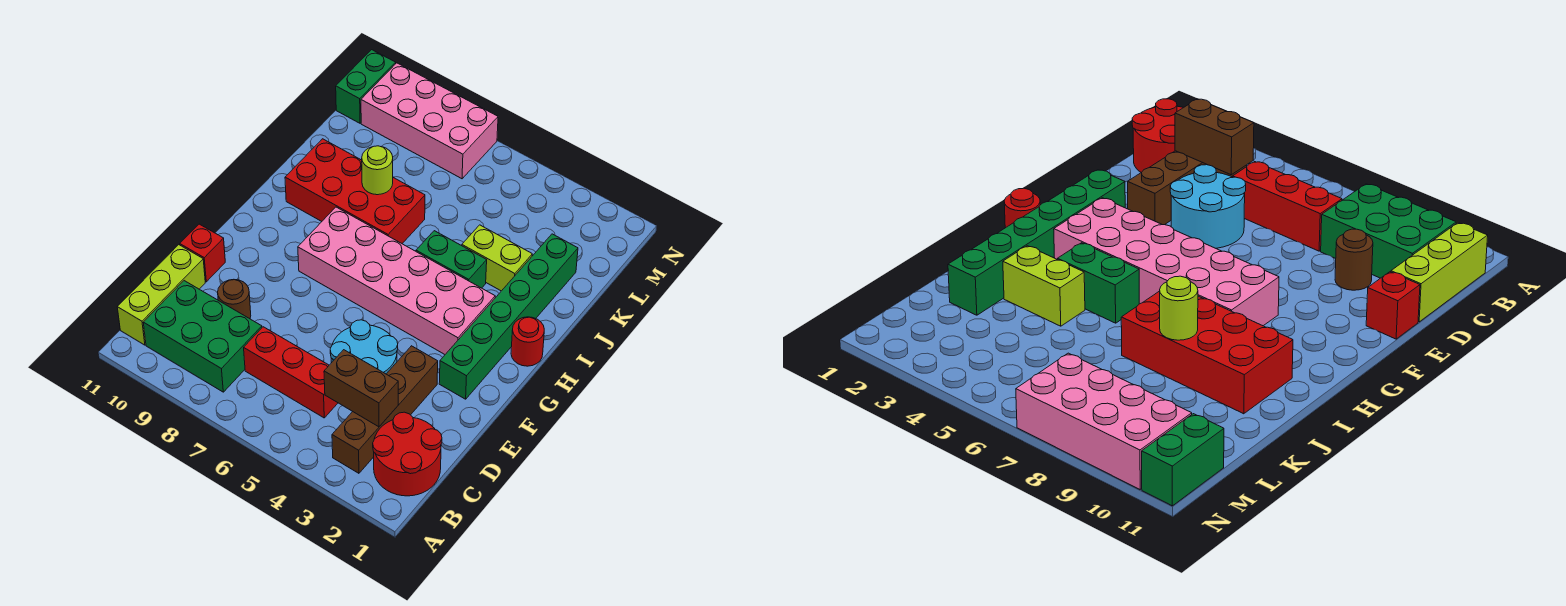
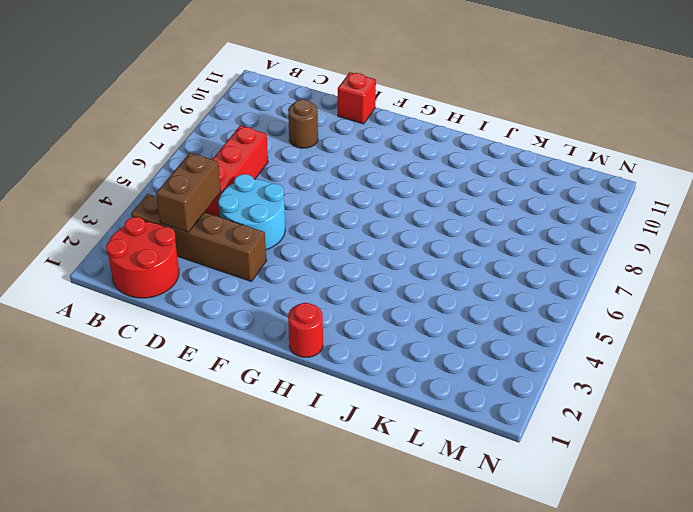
none -> green brick B8:C10 level 1
none -> lime brick B11:D11 level 1
none -> green brick F2:K2 level 1

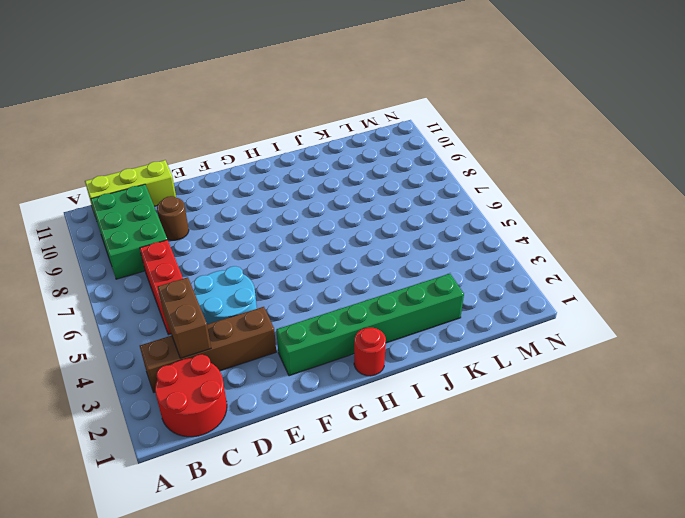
none -> red brick E11 level 1
none -> pink brick G3:H8 level 1
none -> green brick I4:I5 level 1

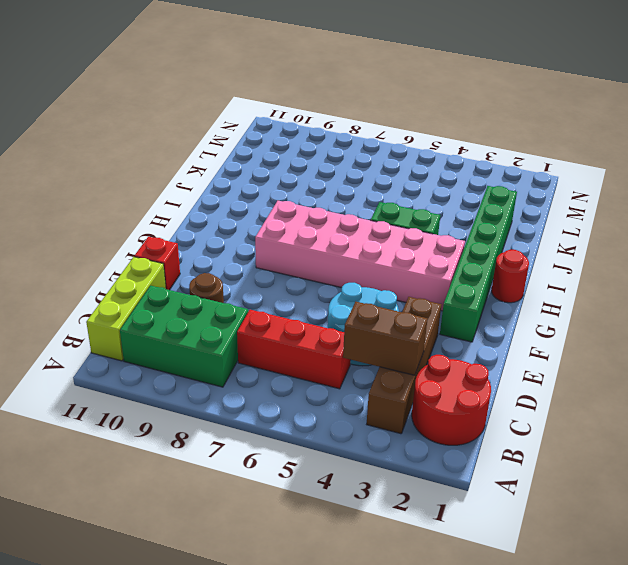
none -> red brick I7:J10 level 1
none -> lime brick J3:J4 level 1
none -> pink brick M7:N10 level 1

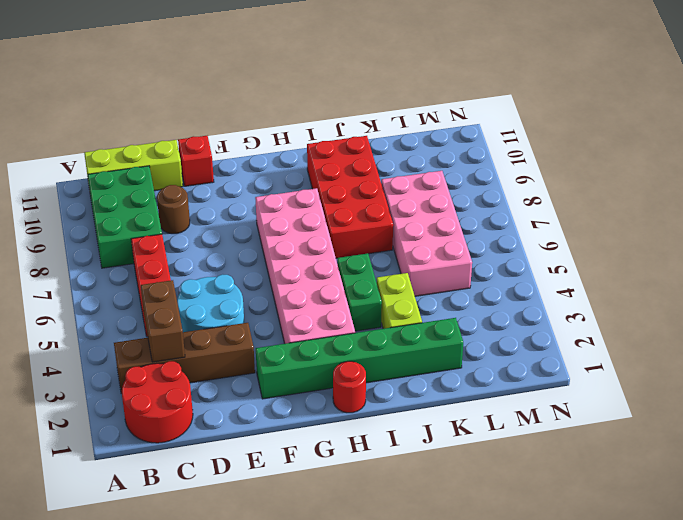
pink brick K5:L8 level 1 -> pink brick M7:N10 level 1
none -> green brick M11:N11 level 1
none -> lime round brick J8 level 2

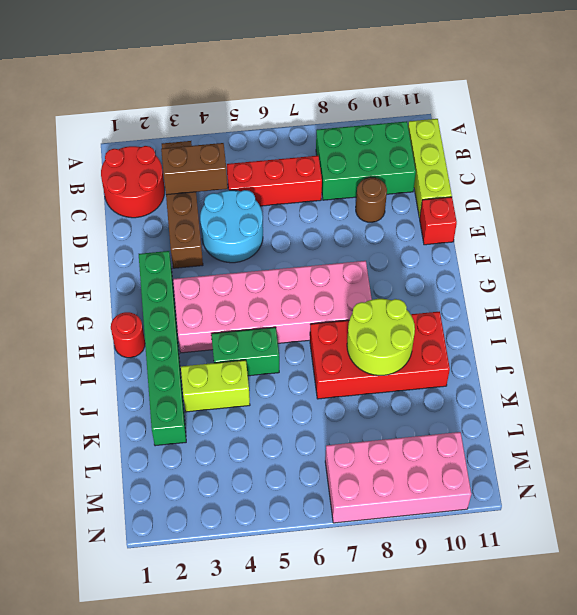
lime round brick I8:J9 level 2 -> lime round brick J8 level 2
none -> green brick M11:N11 level 1

